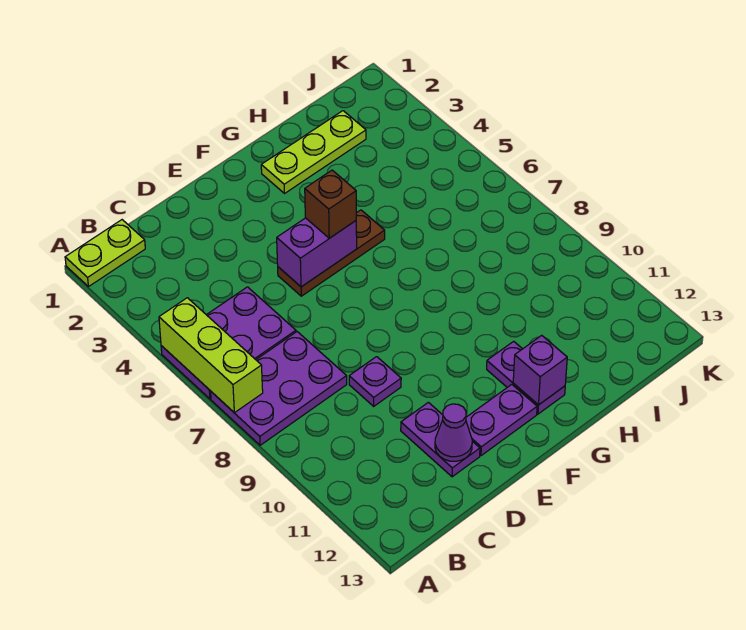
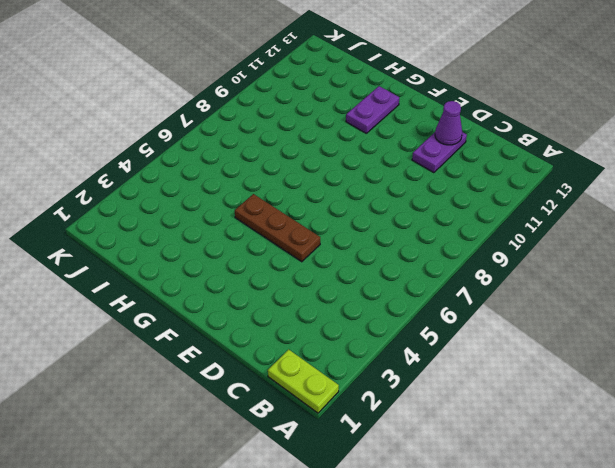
none -> purple plate A5:C6 level 1
none -> purple plate A7:C8 level 1
none -> purple plate D9 level 1

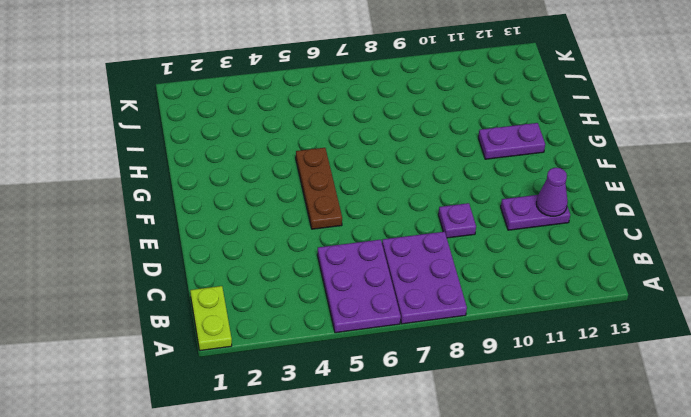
none -> purple plate E12:F12 level 1
none -> lime plate G2:I2 level 1
none -> lime brick A5:A7 level 2

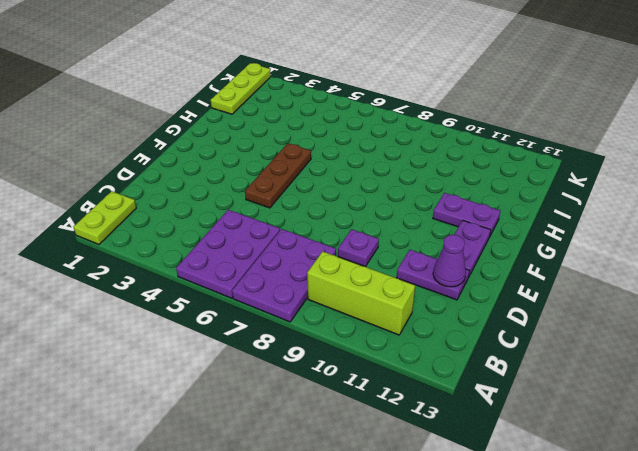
lime brick B9:B11 level 1 -> lime brick A5:A7 level 2
lime plate I1:K1 level 1 -> lime plate G2:I2 level 1
none -> purple brick E5:F5 level 2
none -> purple brick G12 level 2
none -> brown brick F5 level 3

